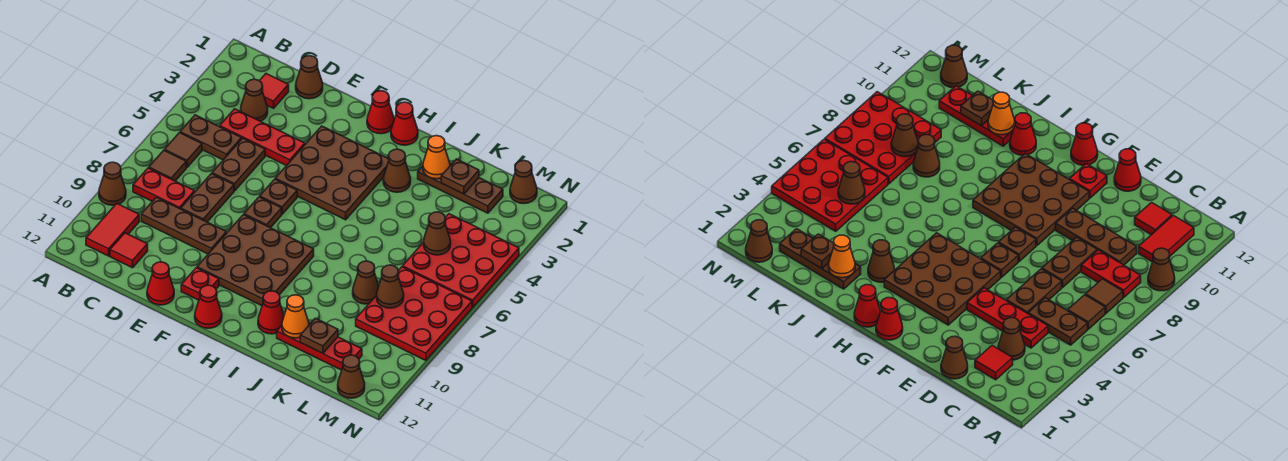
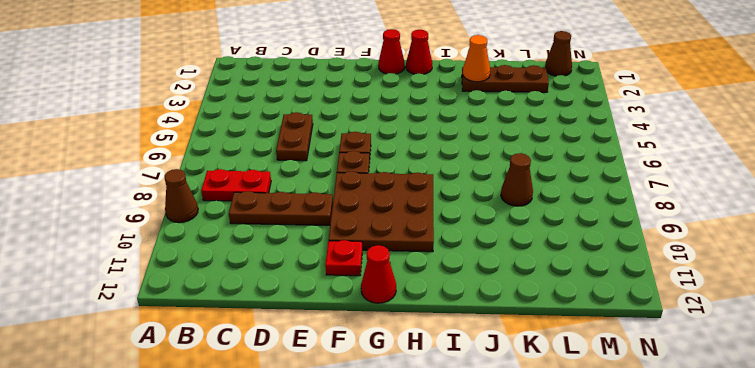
none -> brown plate B5:C5 level 1
none -> brown tile B6 level 1
none -> brown tile B7 level 1
none -> red tile B10:B11 level 1

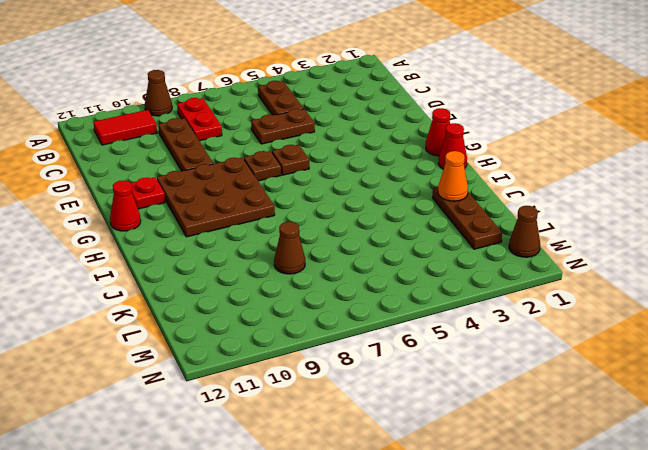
none -> brown tile B6 level 1
none -> brown tile B7 level 1
none -> red tile C2 level 1
none -> brown cone C3 level 1

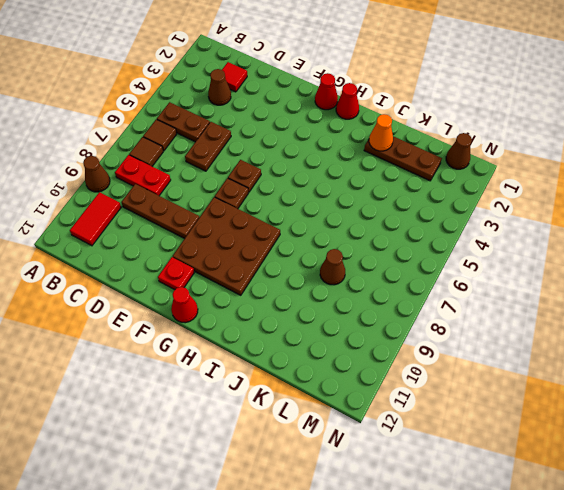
none -> red plate C4:E4 level 1
none -> red tile C11 level 1
none -> brown cone D1 level 1
none -> brown plate D7:D8 level 1

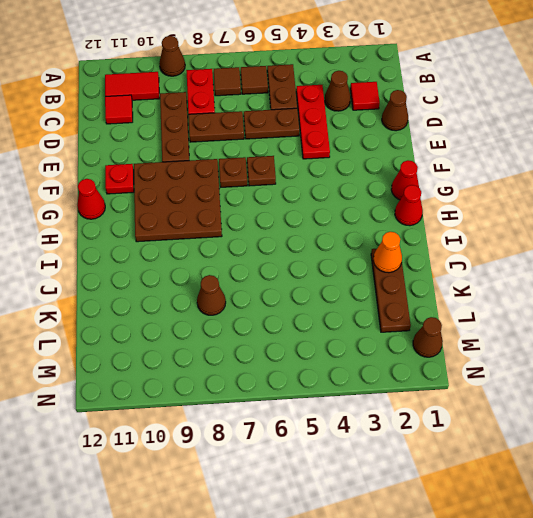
none -> red cone E12 level 1
none -> brown plate F3:H5 level 1
none -> brown cone I3 level 1
none -> red cone I11 level 1

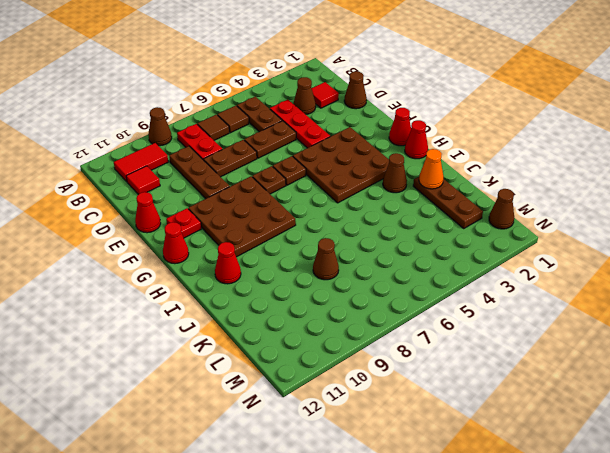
none -> red plate J11:L11 level 1
none -> red plate L4:N6 level 1
none -> red plate L7:N9 level 1
none -> brown cone M12 level 1

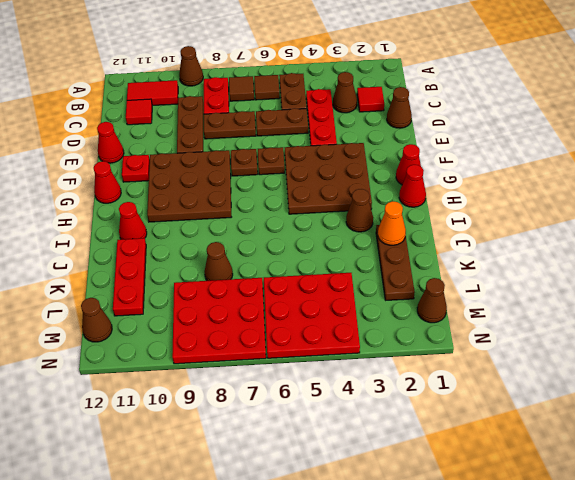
none -> orange cone J11 level 2
none -> brown plate K2 level 2
none -> brown plate K11 level 2
none -> brown cone L5 level 2

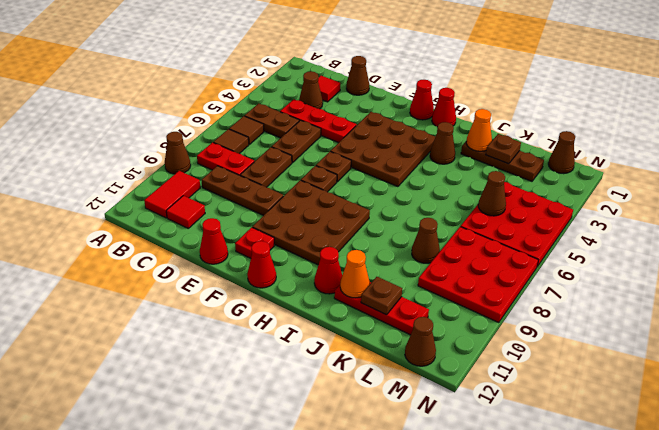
none -> brown cone L8 level 2

